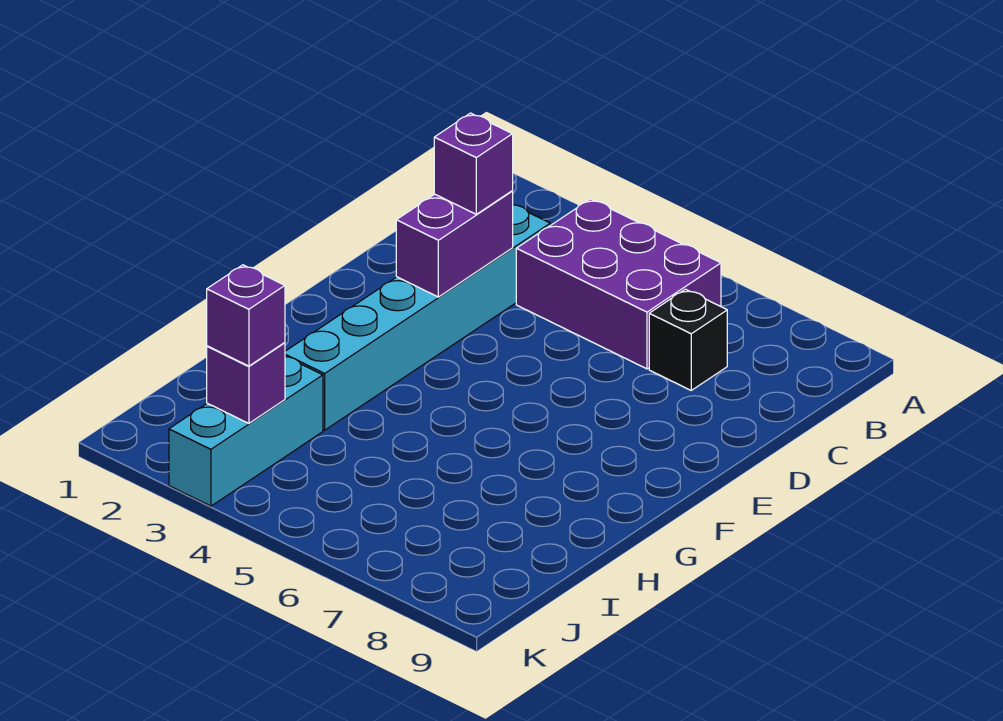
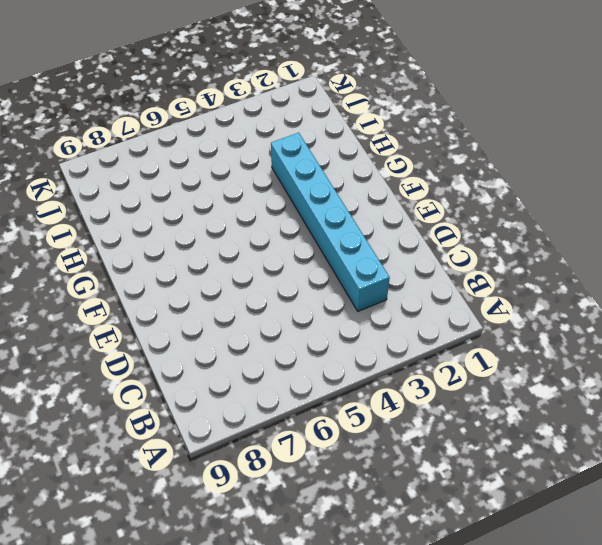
none -> purple brick B4:C6 level 1
none -> black brick C7 level 1

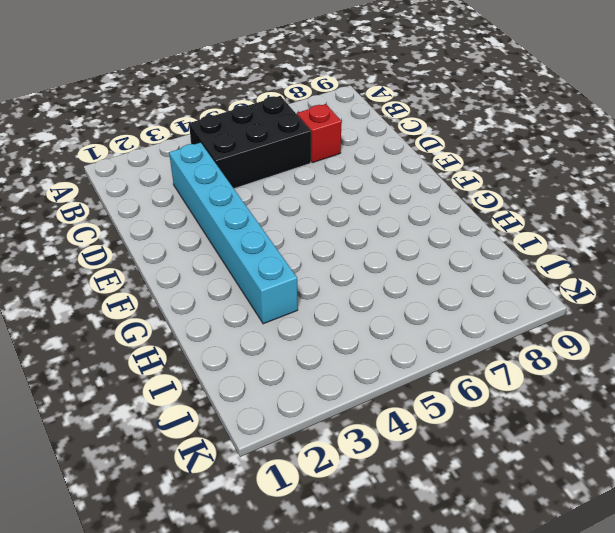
black brick B4:C6 level 1 -> purple brick B4:C6 level 1
red brick C7 level 1 -> black brick C7 level 1
none -> cyan brick I3:K3 level 1
none -> purple brick D3:E3 level 2

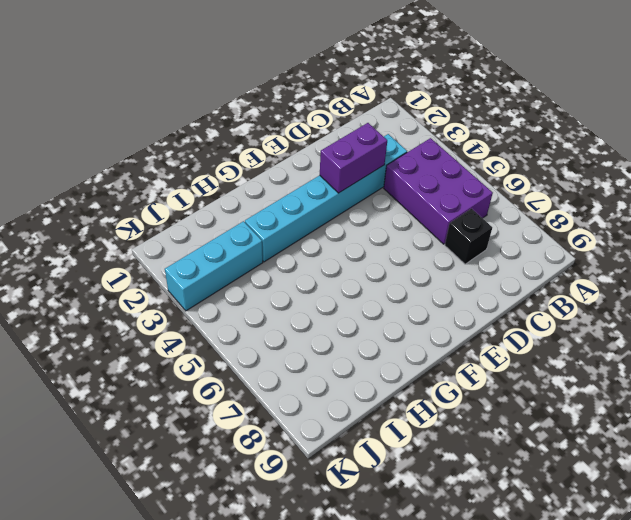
none -> purple brick J3 level 2
none -> purple brick D3 level 3

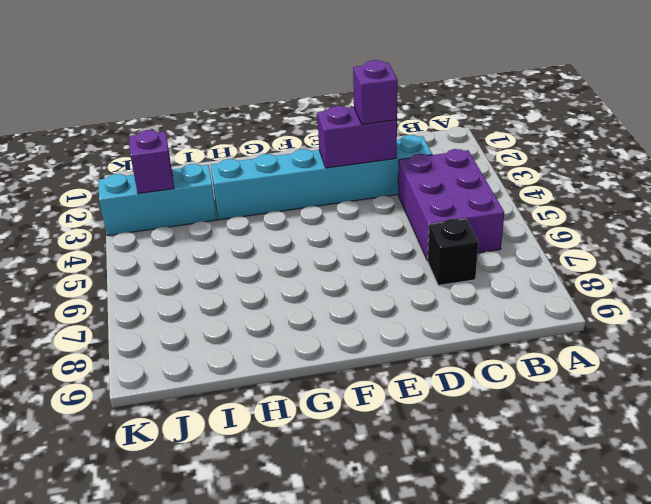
none -> purple brick J3 level 3

